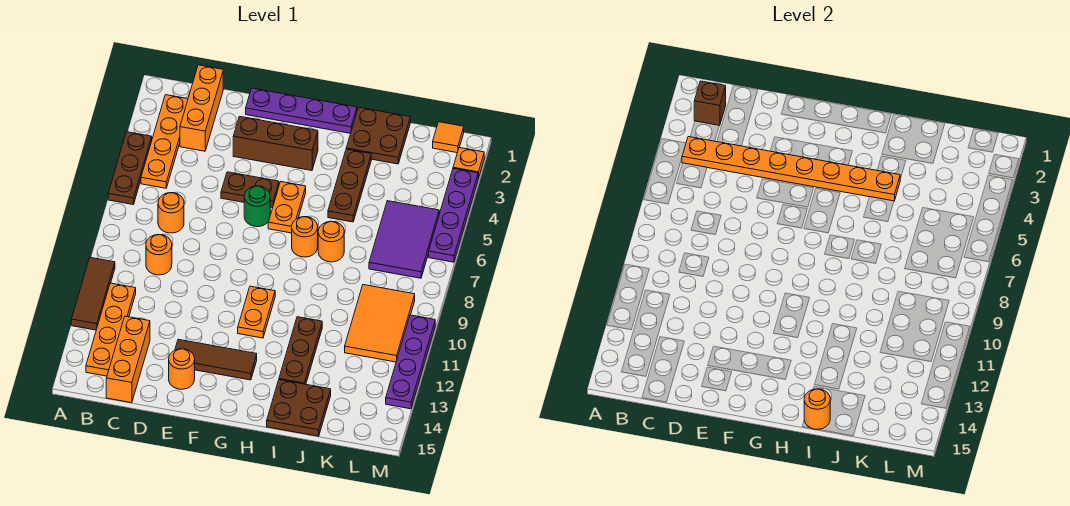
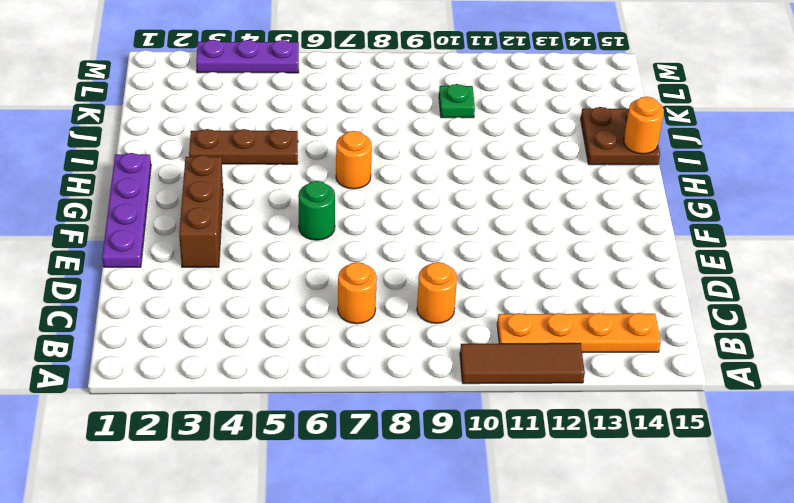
green plate K10 level 1 -> orange tile K9:L11 level 1
purple plate M3:M5 level 1 -> purple plate M3:M6 level 1
none -> brown plate A4:A6 level 1
none -> orange plate B2:B5 level 1
none -> orange brick C1:C3 level 1
none -> orange brick C13:C15 level 1

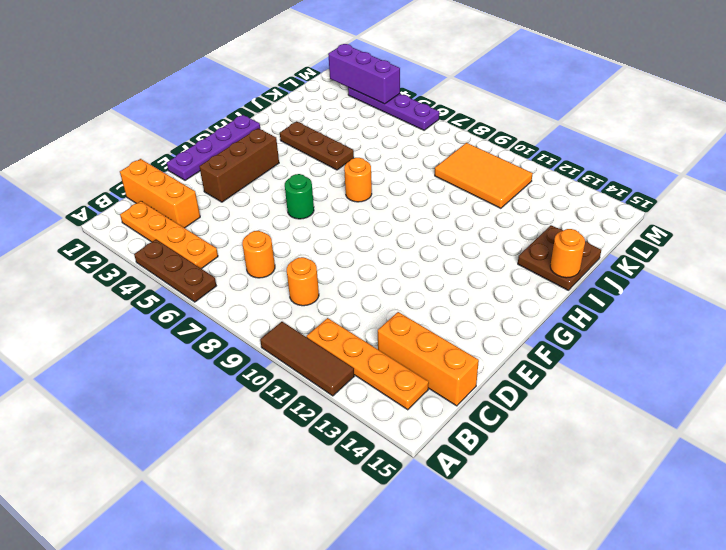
purple brick M2:M4 level 2 -> none
none -> brown plate E5:F5 level 1
none -> brown tile E13:G13 level 1
none -> orange round brick E14 level 1
none -> orange plate G5:G6 level 1

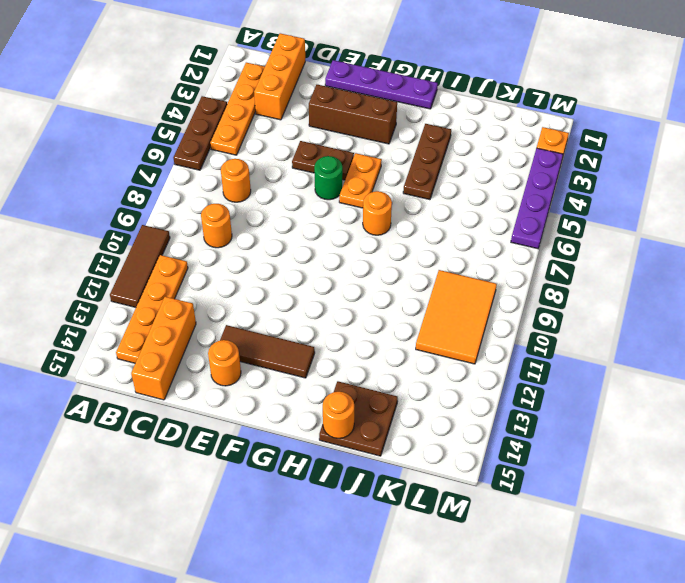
none -> orange plate G10:G11 level 1
none -> brown plate I1:J2 level 1
none -> orange round brick I7 level 1
none -> brown plate I11:I13 level 1

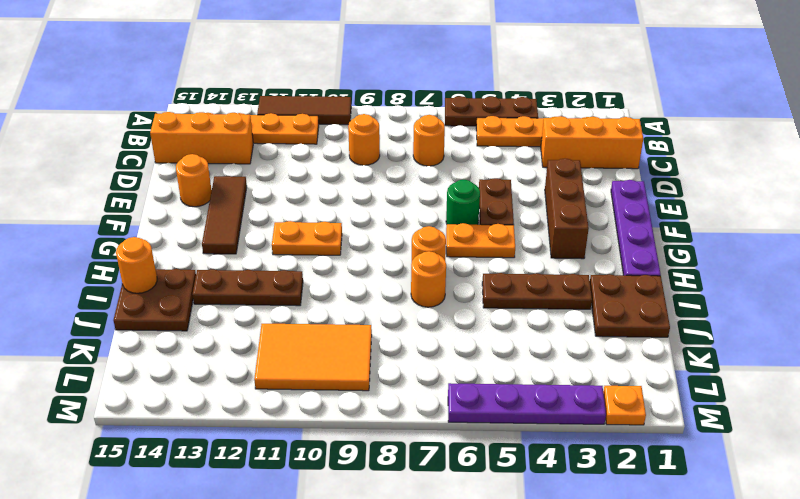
none -> purple tile K5:L7 level 1
none -> orange tile L1 level 1
none -> purple plate M10:M13 level 1
none -> brown brick B2 level 2

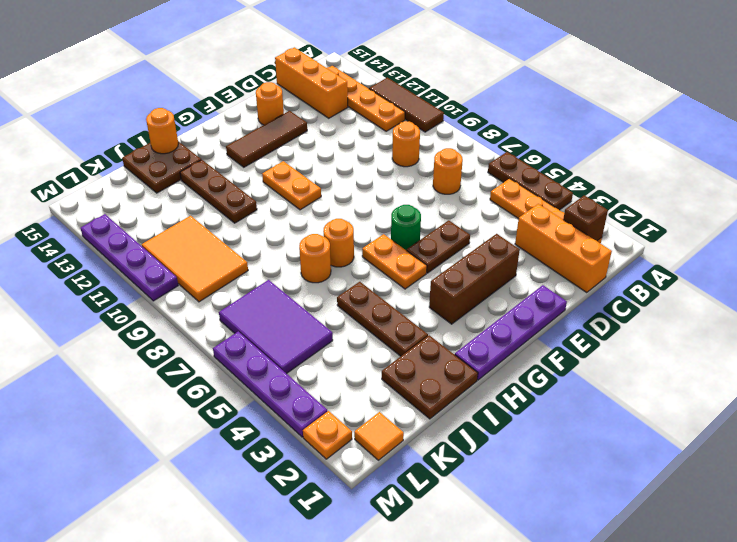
none -> orange plate B4:I4 level 2

